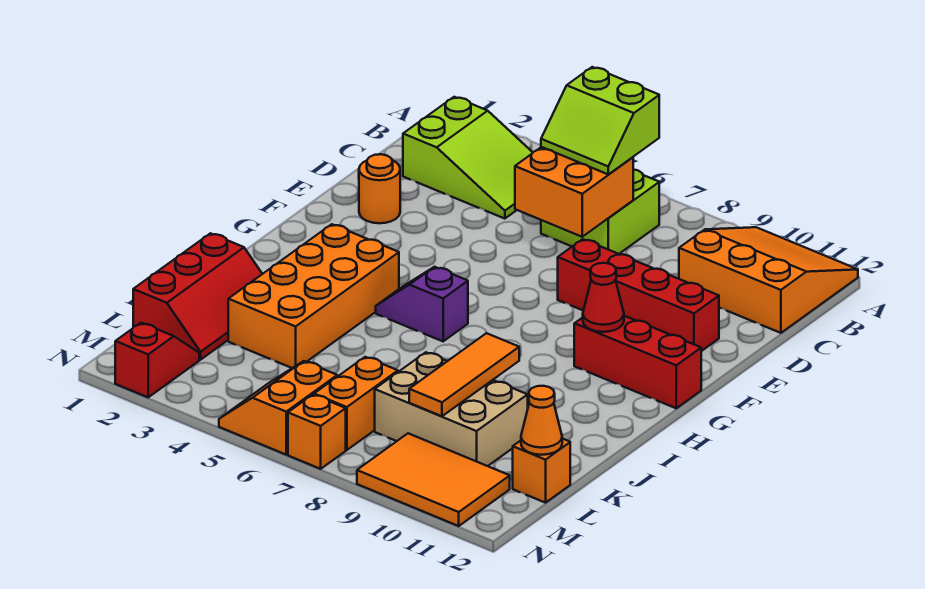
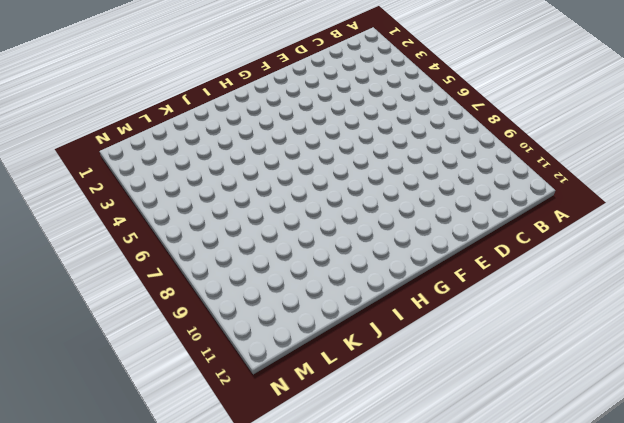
none -> orange slope A10:C12 level 1 top C
none -> lime slope B2:C4 level 1 top 2
none -> lime brick B6:C7 level 1

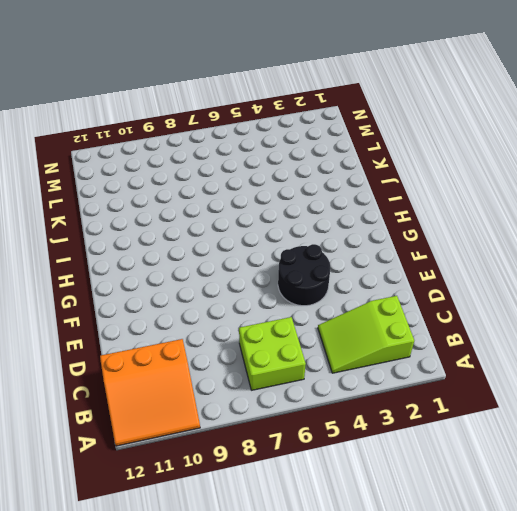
black round brick E4:F5 level 1 -> none
none -> orange round brick E2 level 1
none -> red brick E8:E11 level 1
none -> red brick G10:G12 level 1

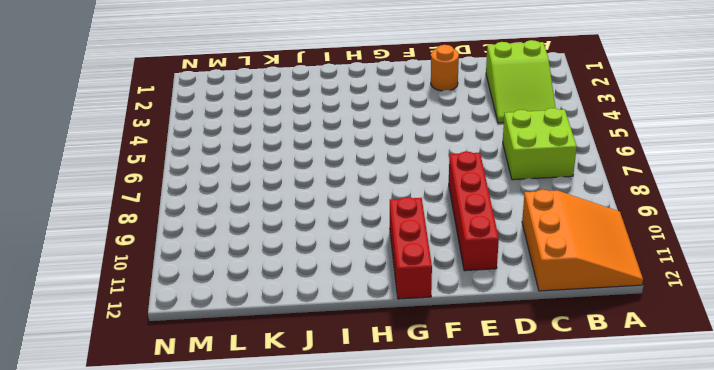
none -> orange brick H3:K4 level 1
none -> purple slope H5:H6 level 1 top 6
none -> red slope J1:L2 level 1 top 1

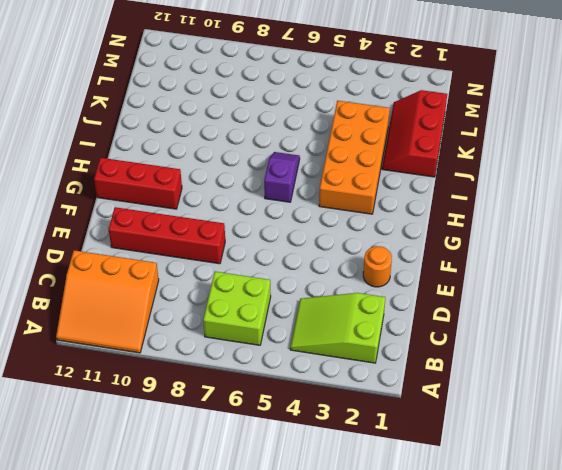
purple slope H6:I6 level 1 top H -> purple slope H5:H6 level 1 top 6
none -> tan brick K8:L10 level 1
none -> orange brick L7:M7 level 1
none -> orange brick L12 level 1

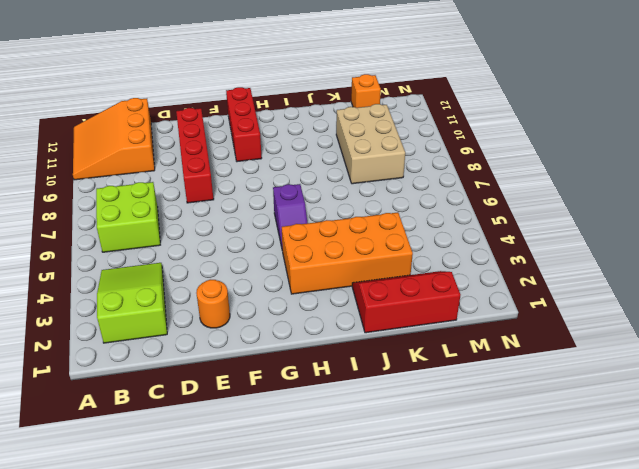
none -> orange brick L7:M7 level 1
none -> red slope M2:N2 level 1 top N
none -> orange slope M5:N6 level 1 top 6

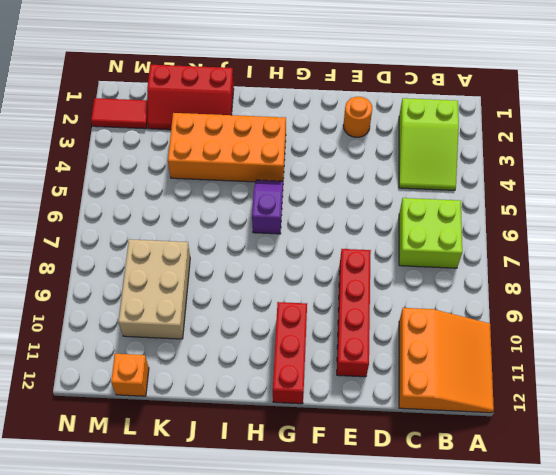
red tile M2:N2 level 1 -> red slope M2:N2 level 1 top N
none -> orange brick L7:M7 level 1
none -> orange slope M5:N6 level 1 top 6
none -> orange tile M9:N11 level 1

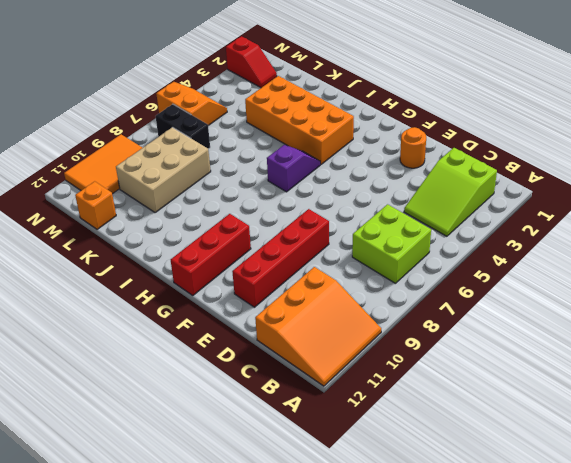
black brick L7:M7 level 1 -> orange brick L7:M7 level 1
none -> red slope J1:L2 level 1 top 1
none -> orange brick N7 level 1
none -> orange brick C6:D7 level 2

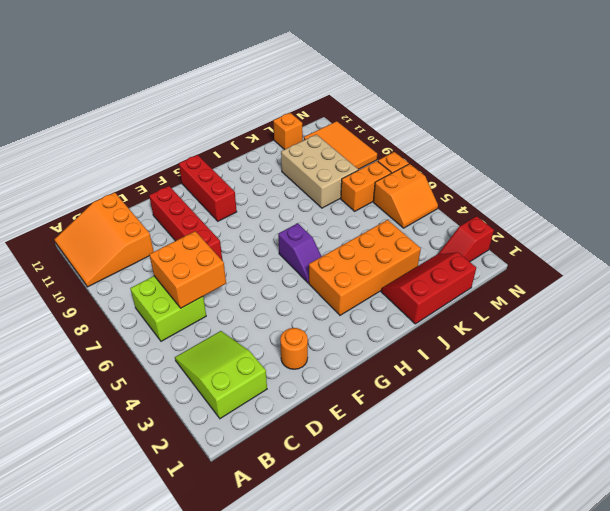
none -> red cone G10 level 2
none -> orange tile J9:L9 level 2
none -> orange cone L12 level 2

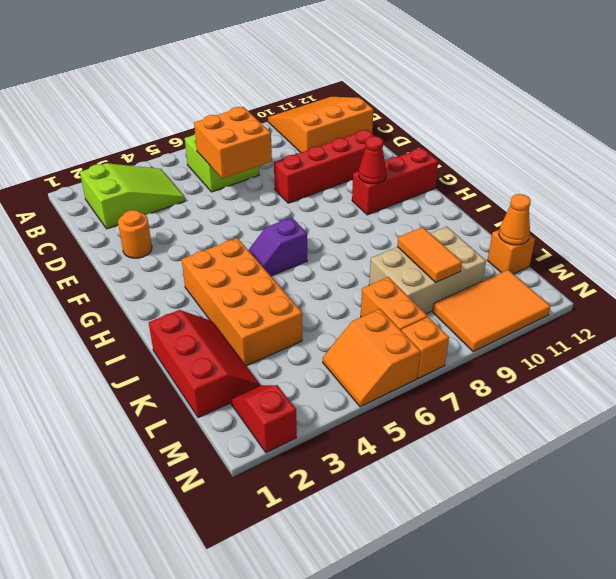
orange tile K9:L9 level 2 -> orange tile J9:L9 level 2
none -> lime slope B6:C7 level 3 top B

